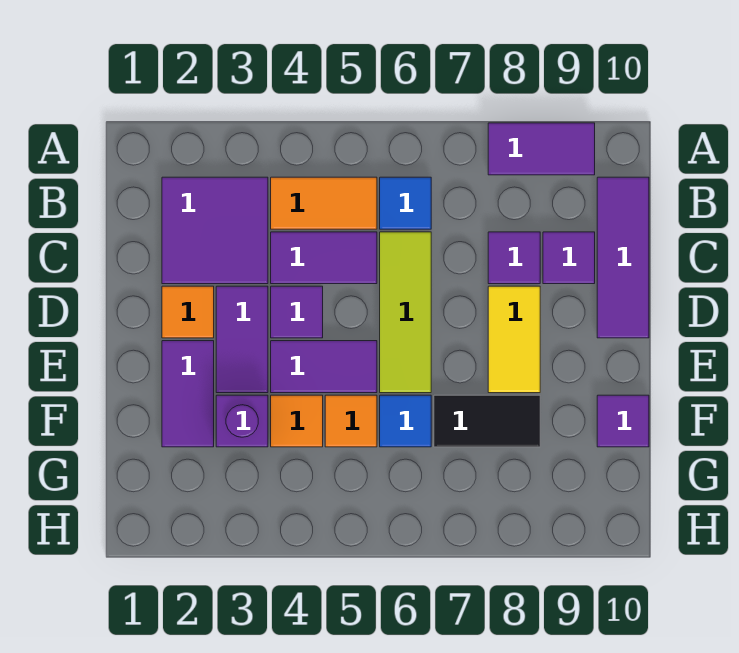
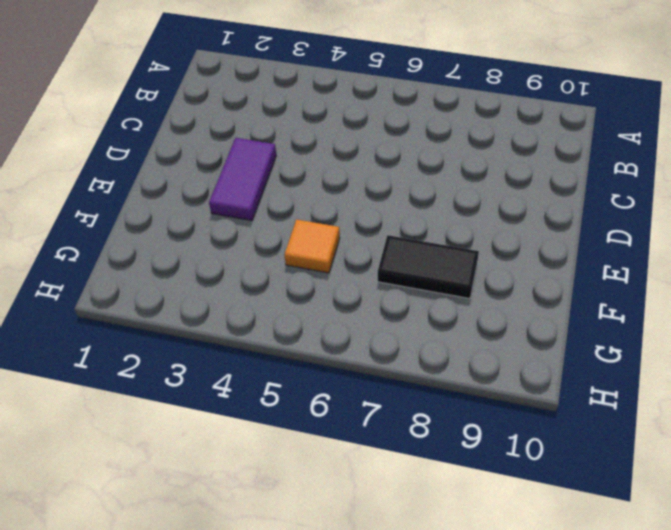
none -> purple tile A8:A9 level 1
none -> purple tile B2:C3 level 1
none -> orange tile B4:B5 level 1

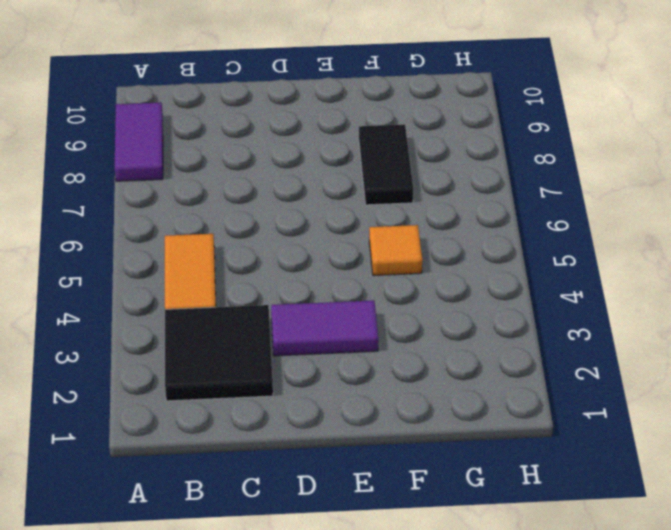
black tile B2:C3 level 1 -> purple tile B2:C3 level 1
none -> blue tile B6 level 1
none -> purple tile B10:D10 level 1
none -> purple tile C4:C5 level 1

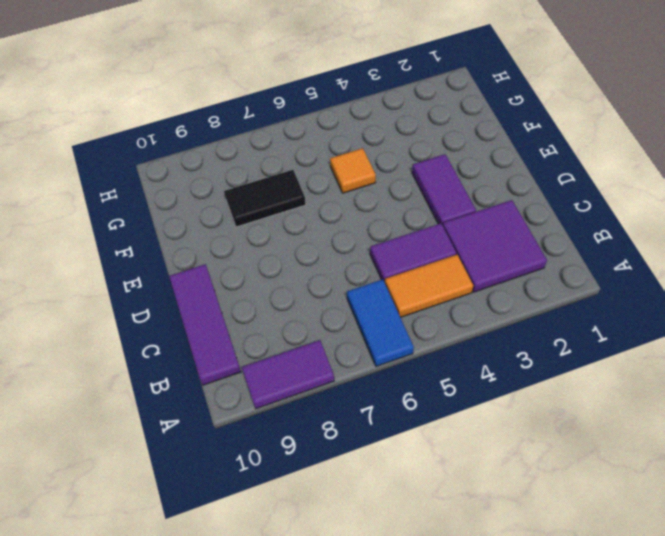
blue tile A6:B6 level 1 -> blue tile B6 level 1
none -> lime tile C6:E6 level 1
none -> purple tile C8 level 1
none -> purple tile C9 level 1

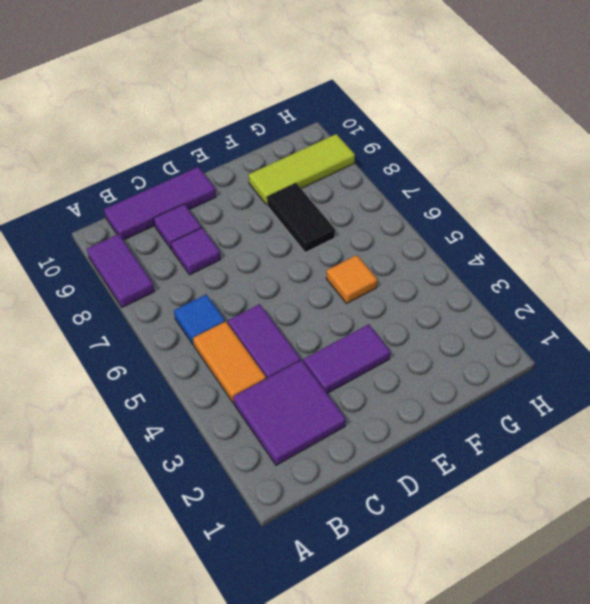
lime tile F9:H9 level 1 -> lime tile C6:E6 level 1
none -> orange tile D2 level 1
none -> purple tile D4 level 1
none -> yellow tile D8:E8 level 1

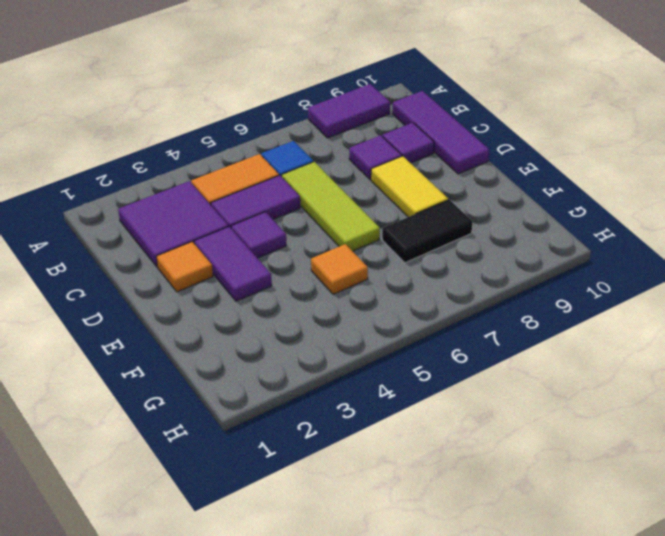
none -> purple tile E2:F2 level 1
none -> purple tile E4:E5 level 1
none -> purple brick F3 level 1

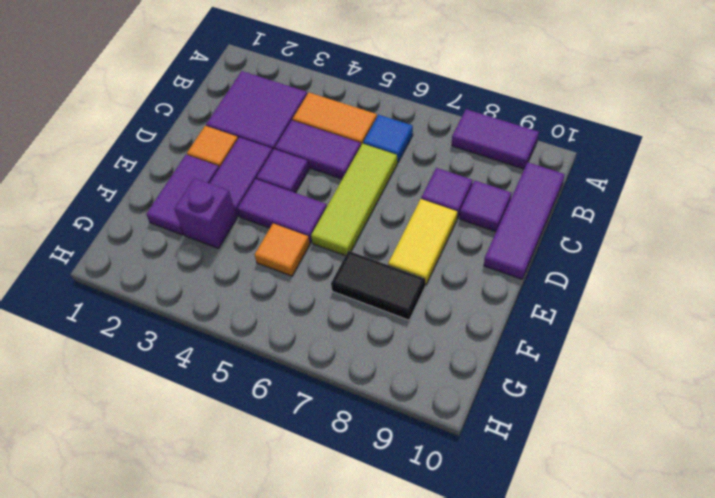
none -> orange tile F4 level 1
none -> blue tile F6 level 1
none -> purple tile F10 level 1

